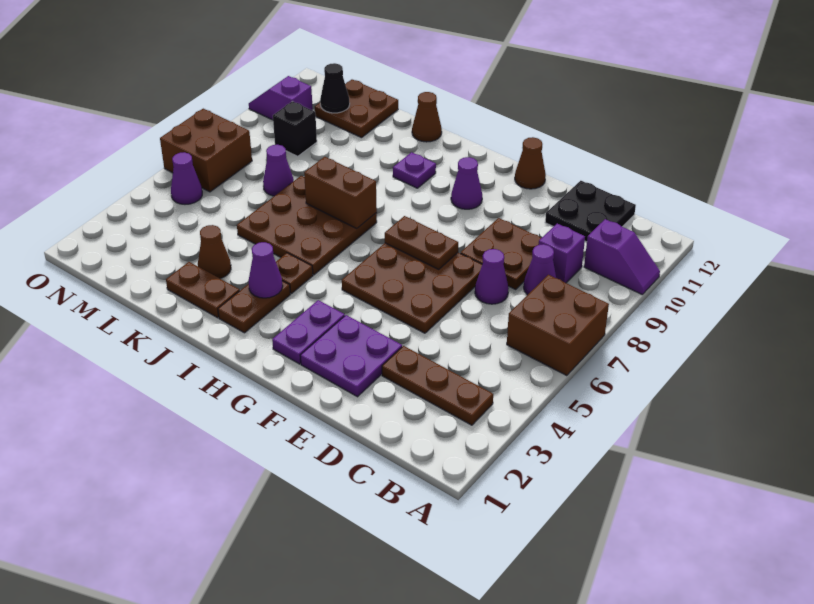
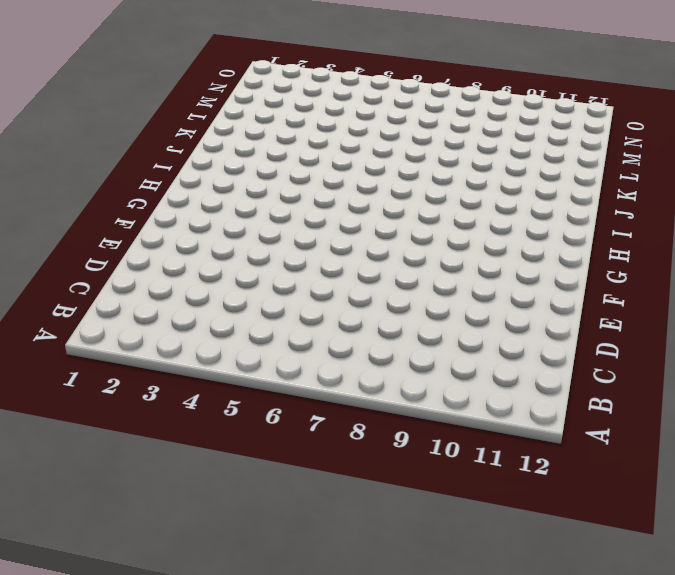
none -> brown brick A6:B7 level 1
none -> purple slope A10:B10 level 1 top B
none -> brown plate B3:D3 level 1
none -> purple cone C8 level 1

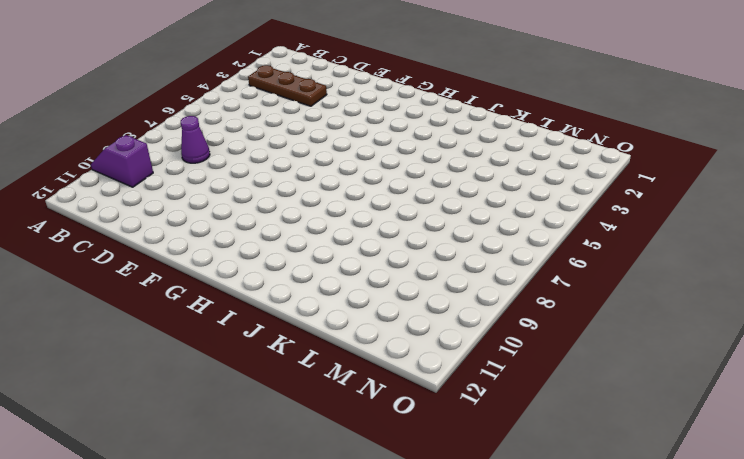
none -> brown brick A6:B7 level 1
none -> purple brick C9 level 1
none -> black plate C11:D12 level 1
none -> purple cone D7 level 1

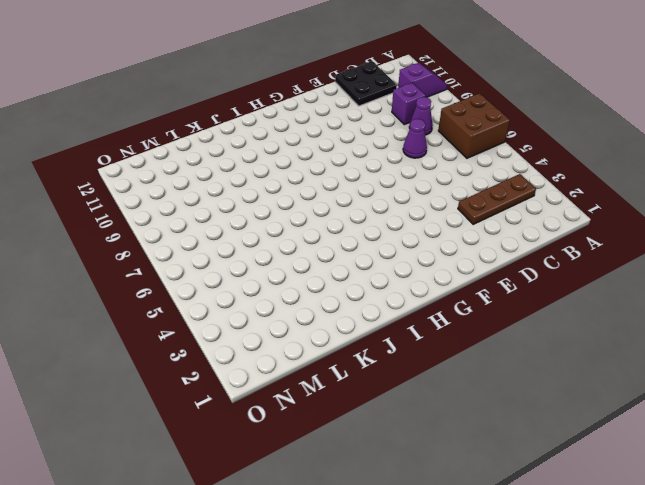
none -> brown plate D8:E9 level 1
none -> purple plate E2:F3 level 1
none -> brown plate E5:G7 level 1
none -> brown cone F12 level 1

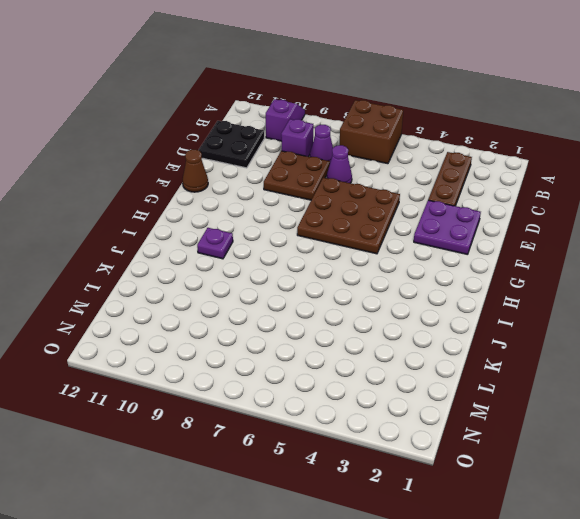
none -> purple plate G2:G3 level 1
none -> purple cone G10 level 1
none -> brown plate I2:I3 level 1
none -> brown plate I4 level 1

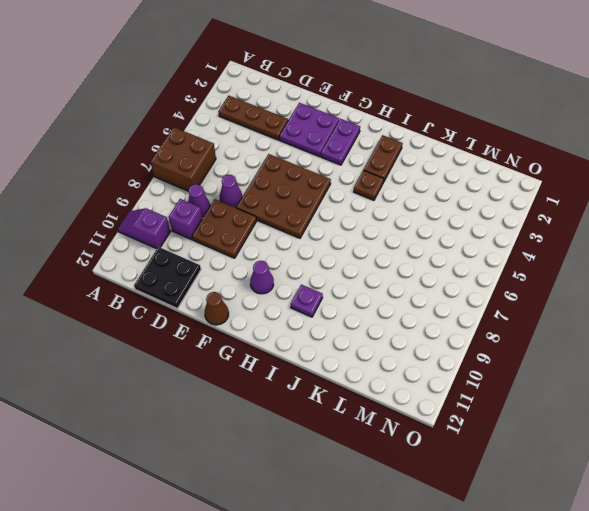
none -> brown plate I5:K7 level 1
none -> brown plate J2:K2 level 1
none -> brown cone J12 level 1
none -> brown cone K3 level 1

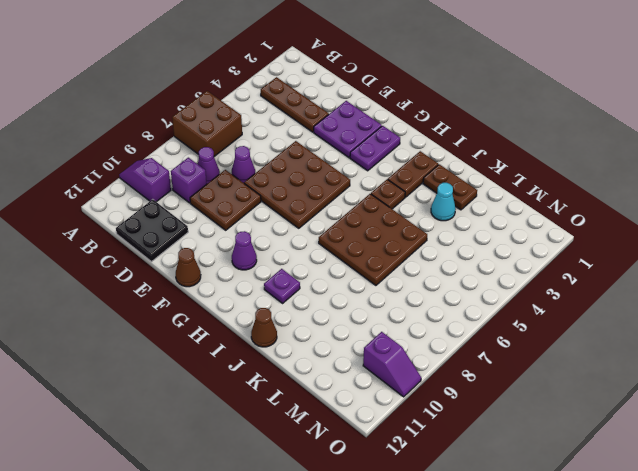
cyan cone K3 level 1 -> brown cone K3 level 1
none -> purple cone L7 level 1
none -> brown plate L11:M12 level 1
none -> black brick M9 level 1
none -> purple cone N5 level 1

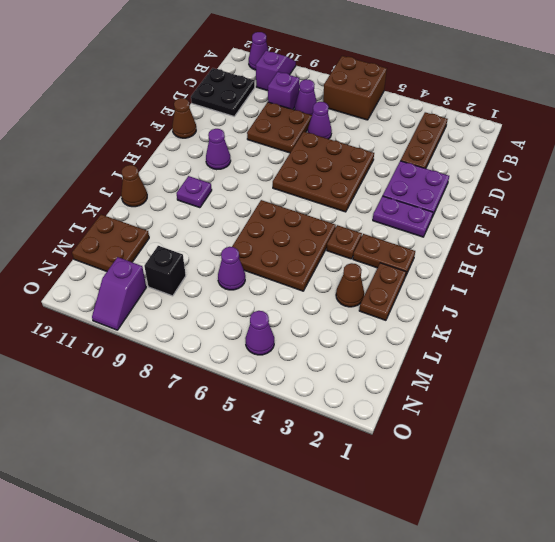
purple cone A11 level 1 -> purple cone I3 level 2
none -> brown brick N6:O7 level 1
none -> brown plate F7:G7 level 2
none -> brown brick I7:J7 level 2
none -> black cone M11 level 2

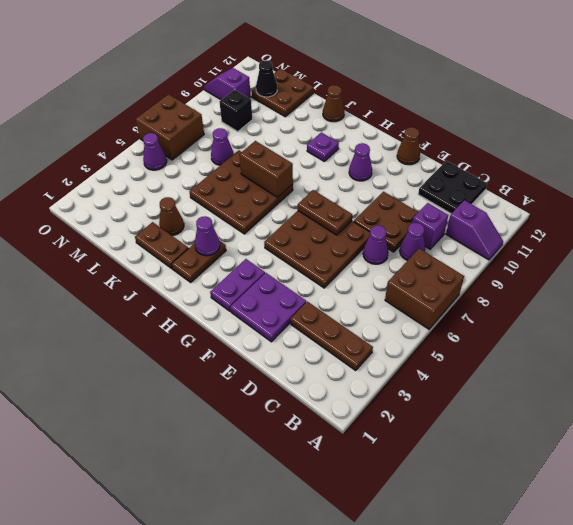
none -> brown plate I4 level 1

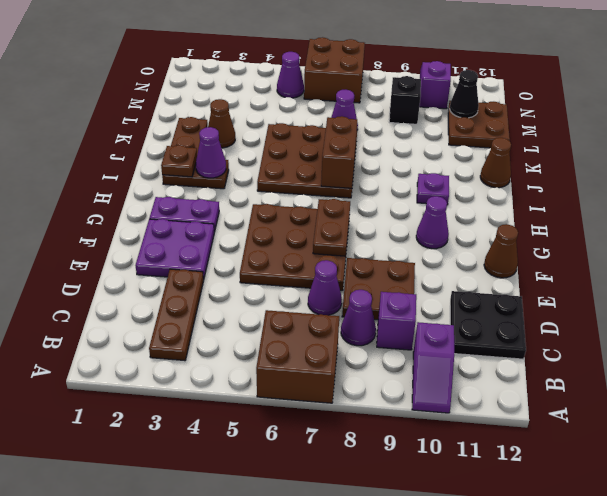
brown plate I2 level 2 -> brown plate I4 level 1

